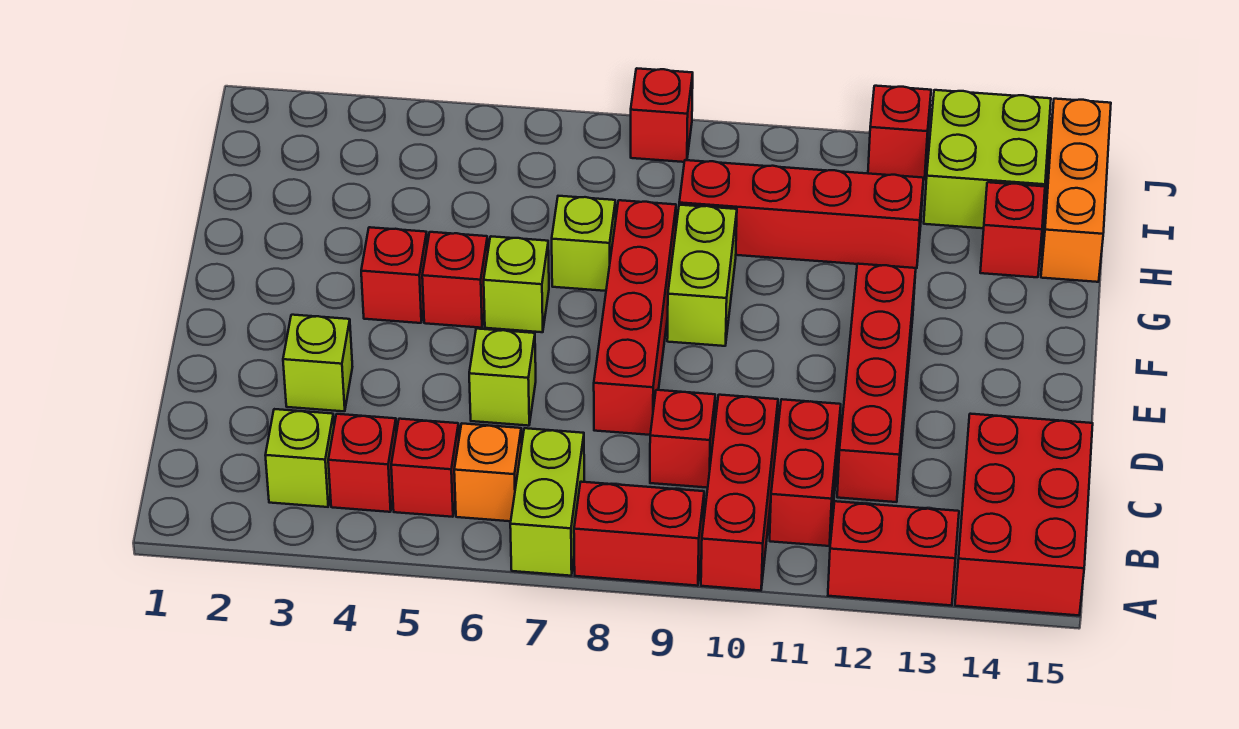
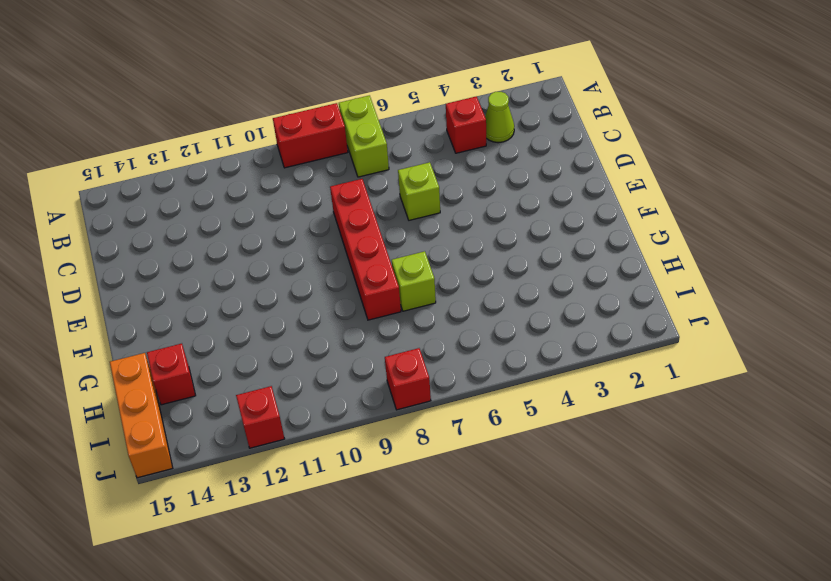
lime cone B3 level 1 -> lime brick B3 level 1
none -> red brick A10:C10 level 1
none -> red brick A12:A13 level 1
none -> red brick A14:C15 level 1

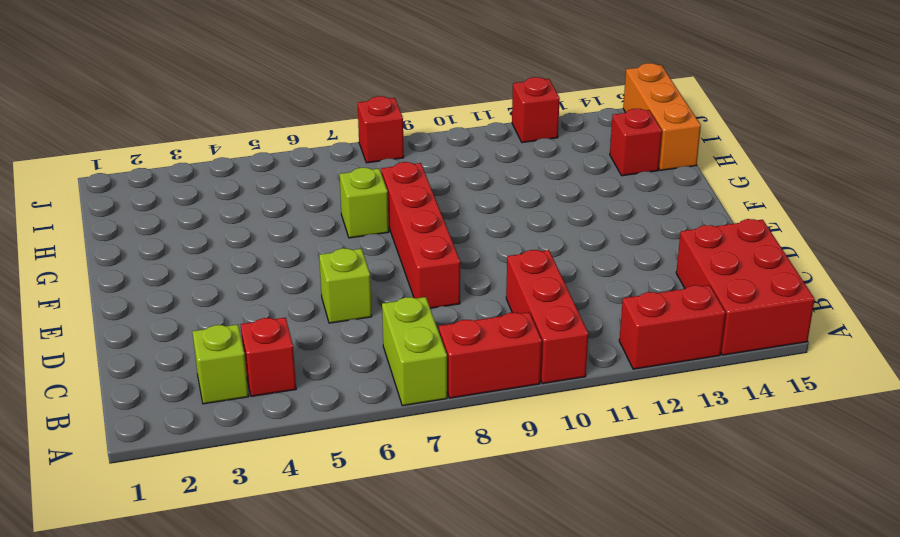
none -> red brick B5 level 1
none -> orange brick B6 level 1
none -> red brick B11:C11 level 1

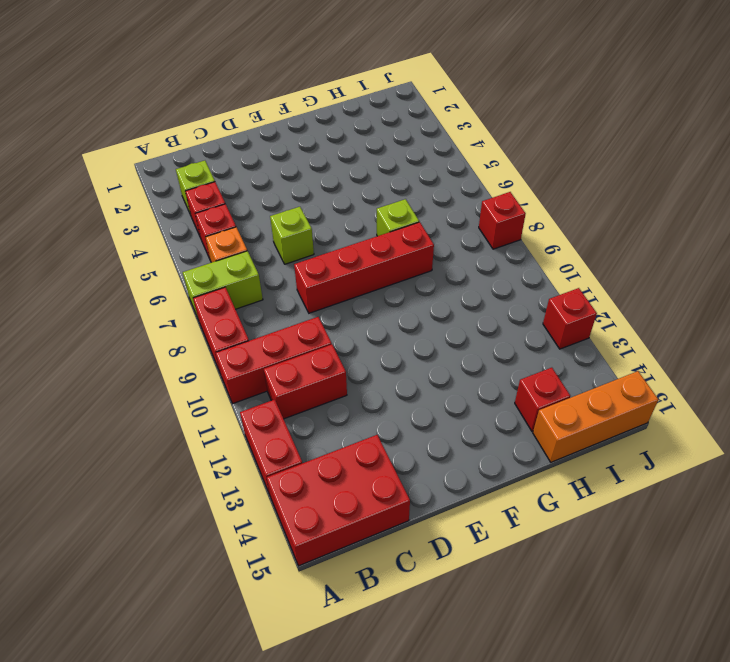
none -> red brick C9 level 1
none -> red brick C12:F12 level 1
none -> lime brick D3 level 1

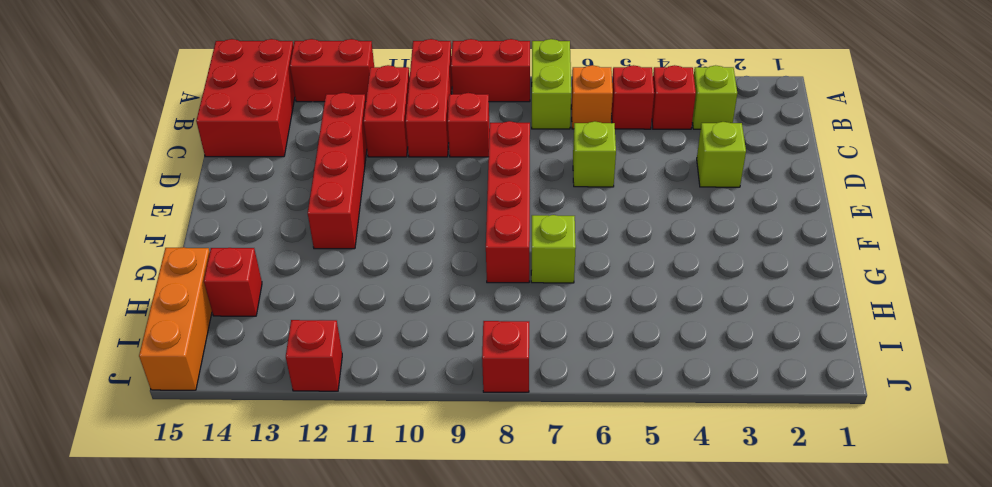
none -> red brick F4 level 1
none -> red brick F5 level 1
none -> lime brick F6 level 1

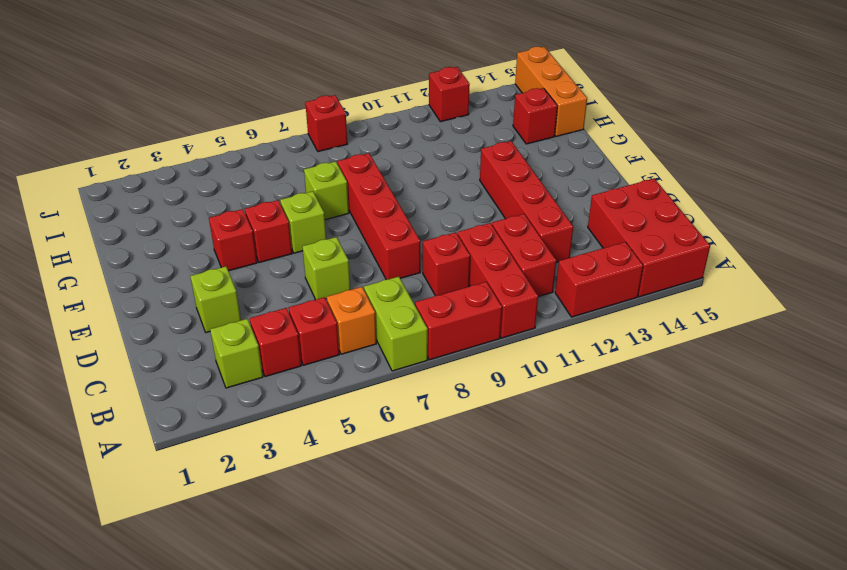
none -> lime brick F9:G9 level 1
none -> red brick H9:H12 level 1
none -> lime brick I13:J14 level 1

